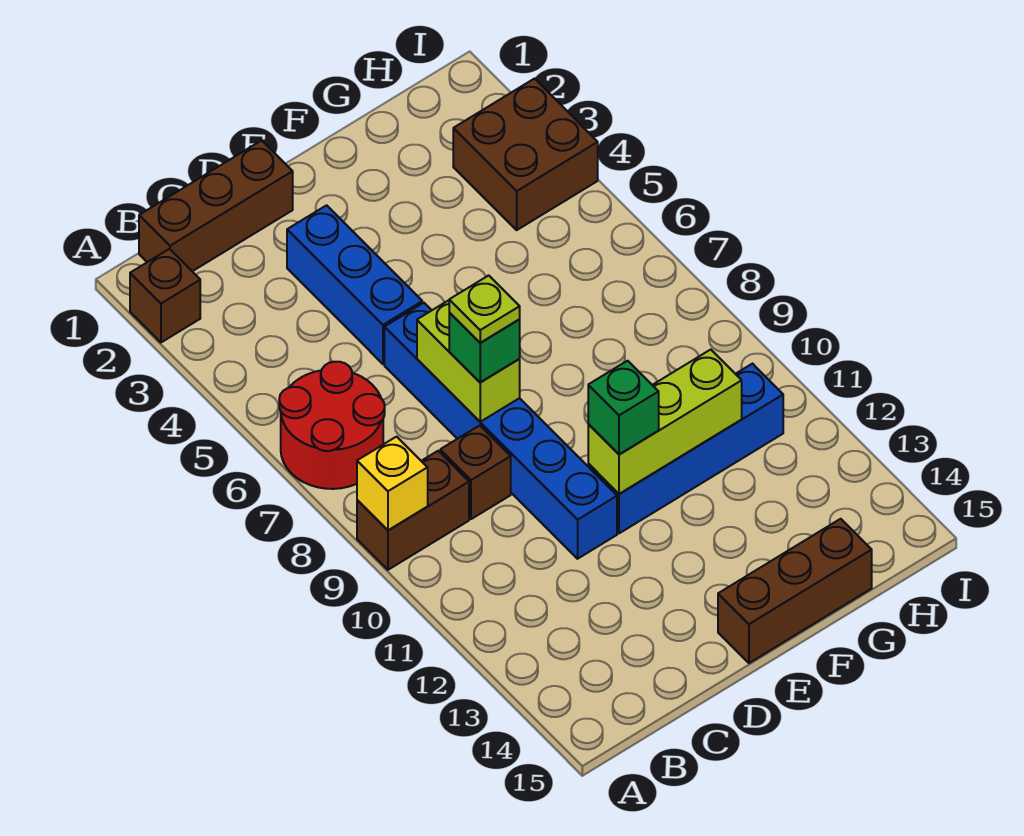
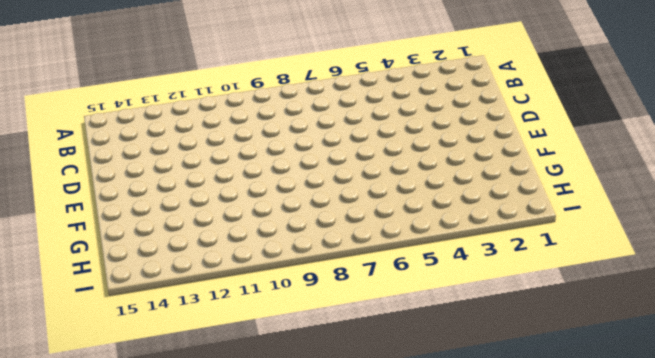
none -> brown brick A2 level 1
none -> red round brick A6:B7 level 1
none -> brown brick A9:B9 level 1

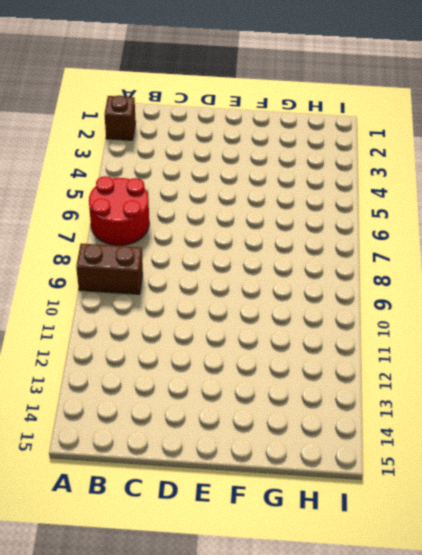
none -> brown brick B1:D1 level 1
none -> brown brick C9 level 1
none -> blue brick D3:D5 level 1

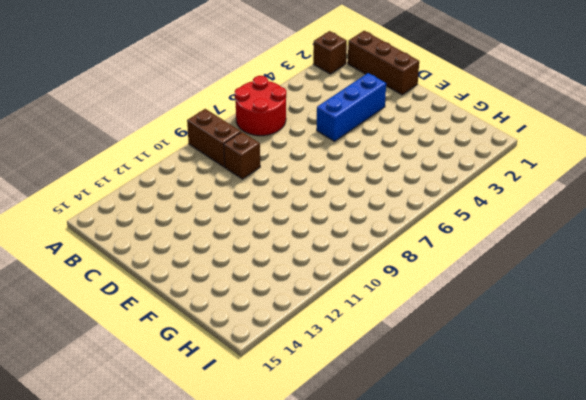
none -> blue brick D6:D11 level 1
none -> blue brick E11:H11 level 1
none -> brown brick E15:G15 level 1

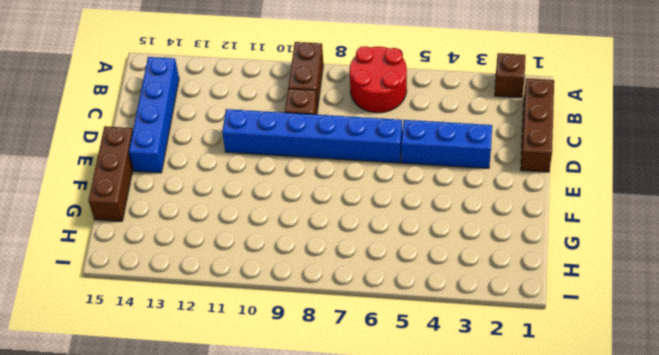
blue brick B14:E14 level 1 -> blue brick E11:H11 level 1
none -> brown brick H3:I4 level 1
none -> yellow brick A9 level 2
none -> lime brick D7:D8 level 2

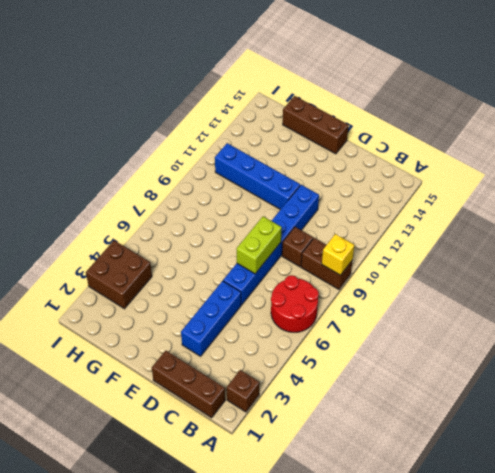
none -> lime brick E11:G11 level 2
none -> green brick D8 level 3
none -> green brick E11 level 3

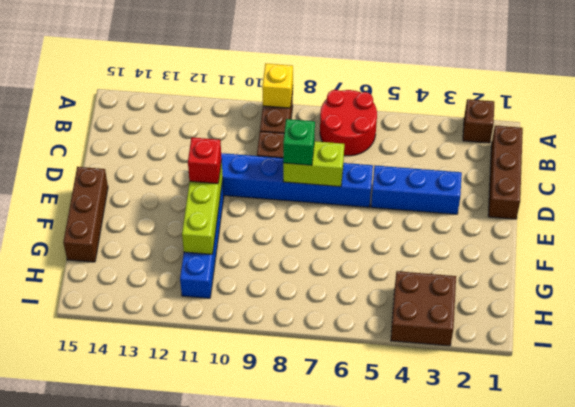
red brick E11 level 3 -> green brick E11 level 3
none -> lime plate D8 level 4

